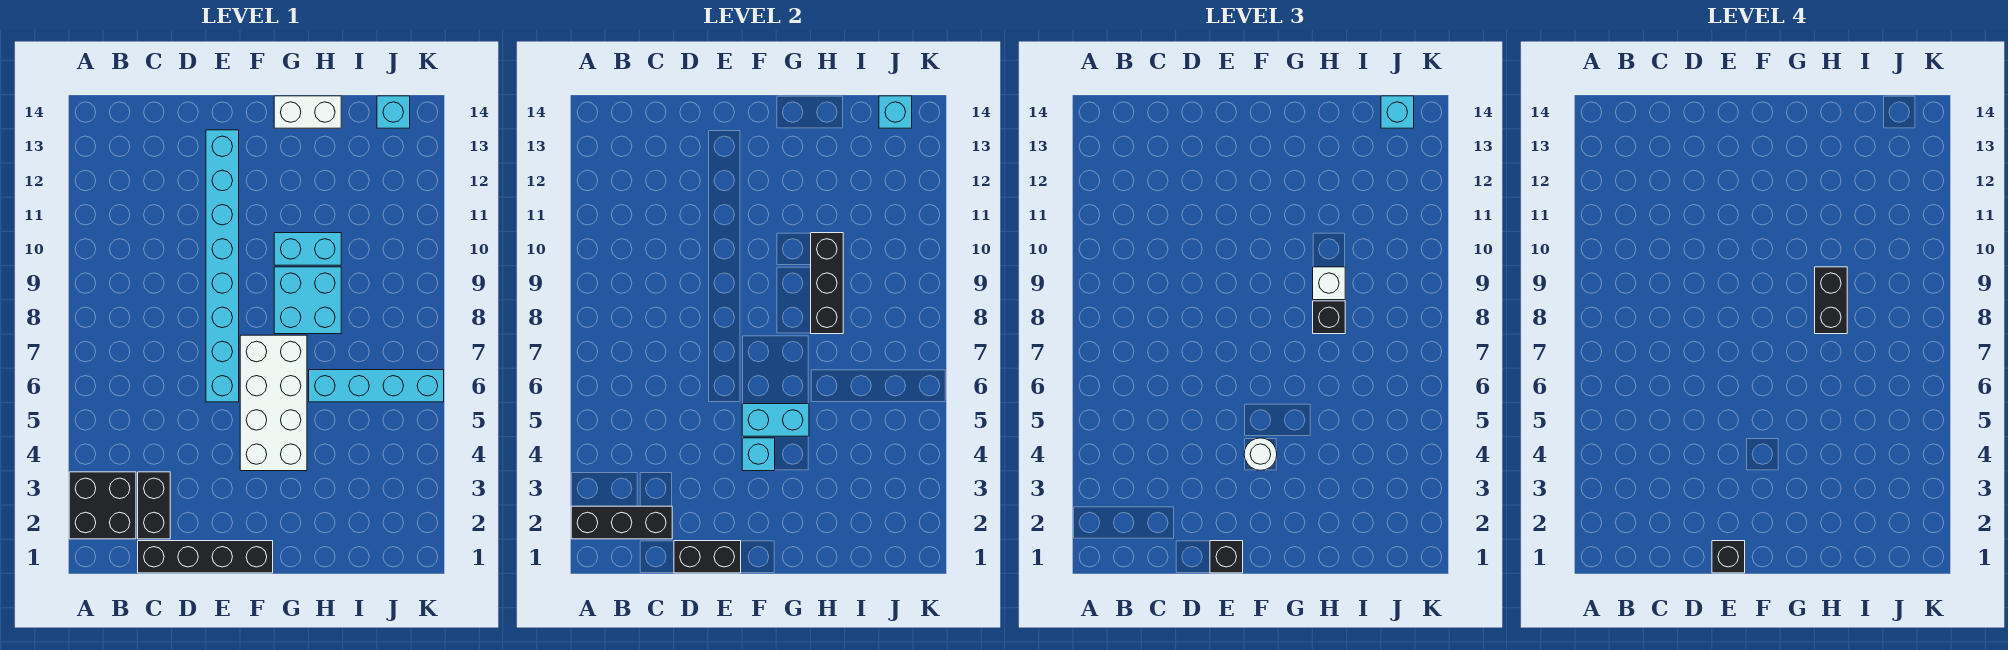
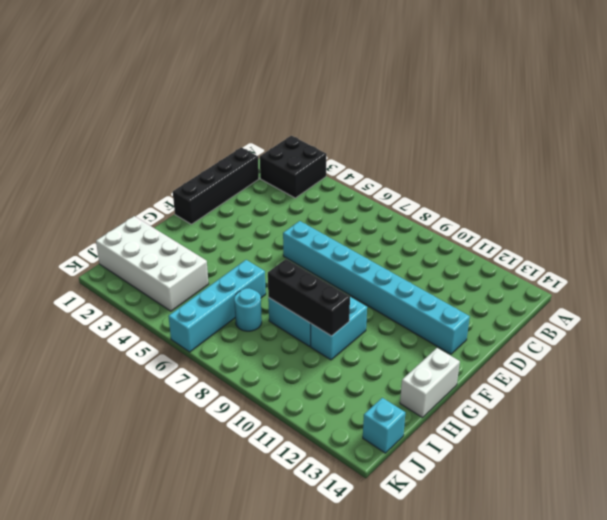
white brick I1:J4 level 1 -> white brick F4:G7 level 1
cyan round brick I7 level 1 -> none
none -> black brick C2:C3 level 1
none -> black brick A2:C2 level 2
none -> black brick D1:E1 level 2

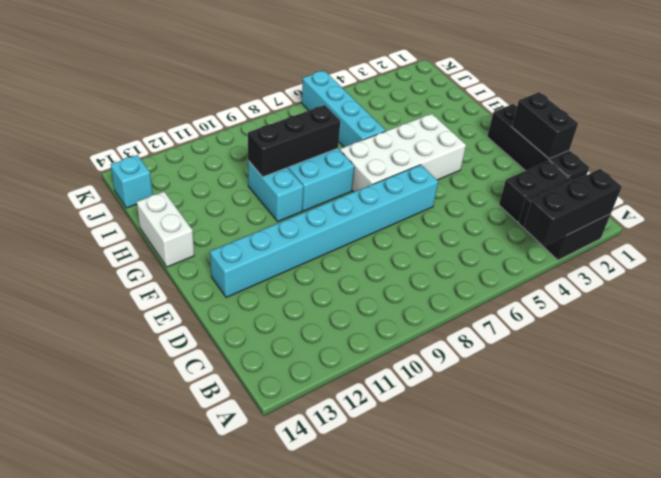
black brick A2:A4 level 2 -> black brick A2:C2 level 2
none -> cyan brick F4 level 2
none -> cyan brick F5:G5 level 2
none -> cyan brick J14 level 2

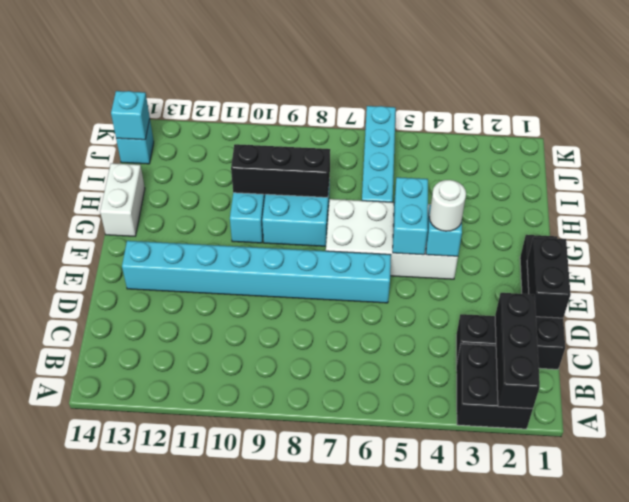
none -> black brick E1 level 3
none -> black brick H8 level 3
none -> white brick H9 level 3

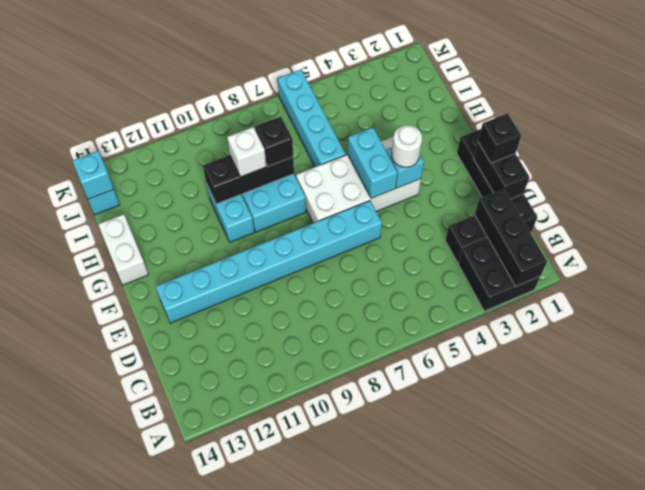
none -> cyan brick J14 level 3
none -> black brick E1 level 4
none -> black brick H8:H9 level 4

